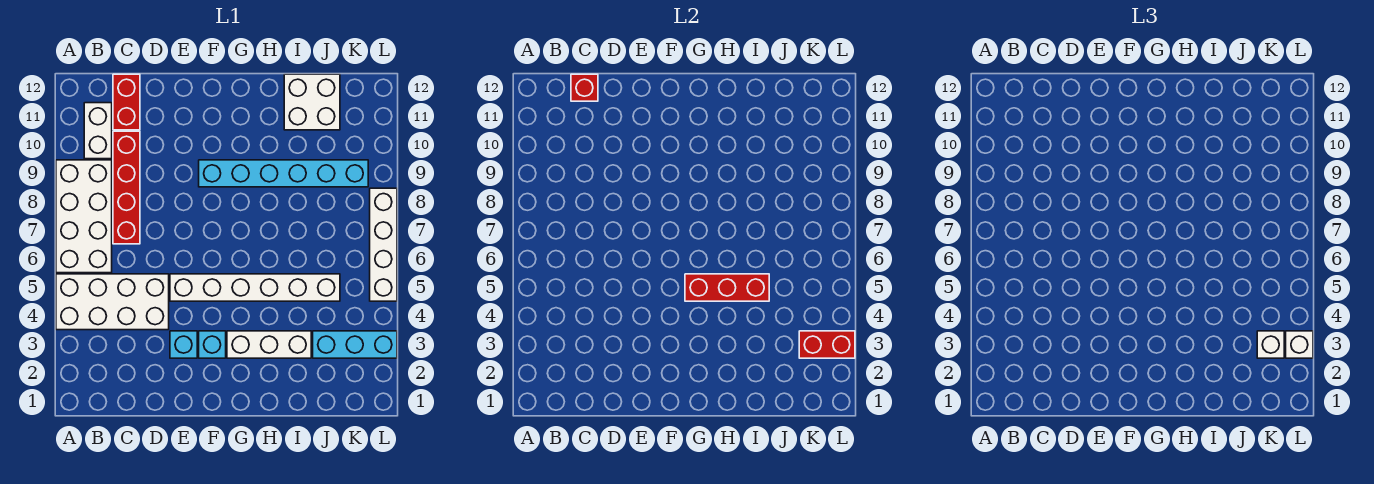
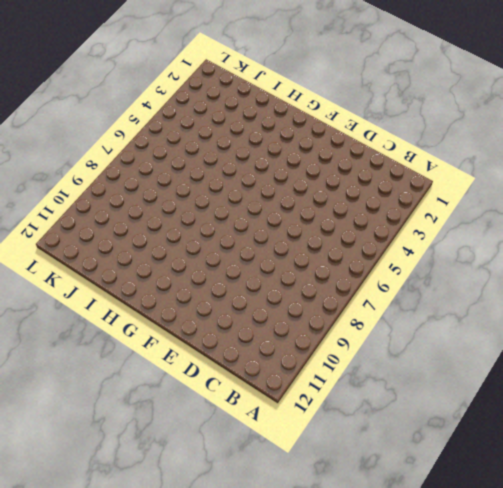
none -> white brick A4:D5 level 1
none -> white brick A6:B9 level 1
none -> white brick B10:B11 level 1

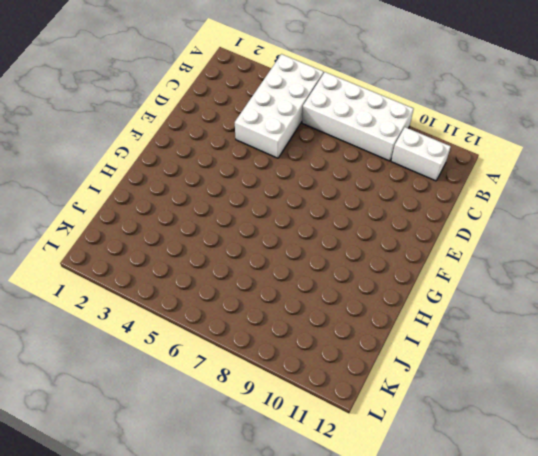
none -> red brick C7:C10 level 1
none -> red brick C11:C12 level 1
none -> cyan brick E3 level 1

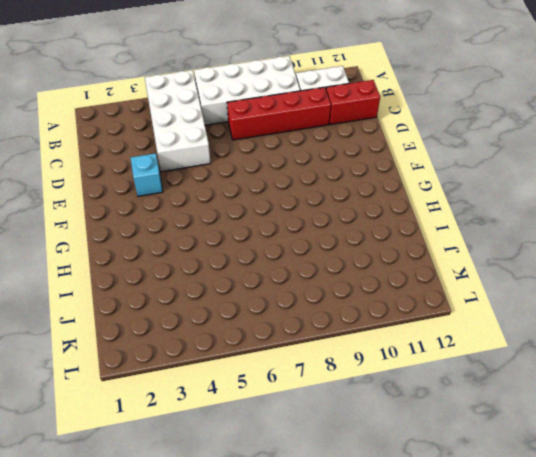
none -> white brick E5:J5 level 1
none -> cyan brick F3 level 1
none -> cyan brick F9:K9 level 1

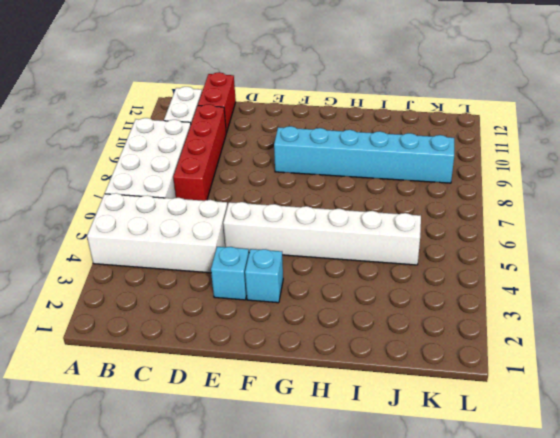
none -> white brick G3:I3 level 1
none -> white brick I11:J12 level 1
none -> cyan brick J3:L3 level 1

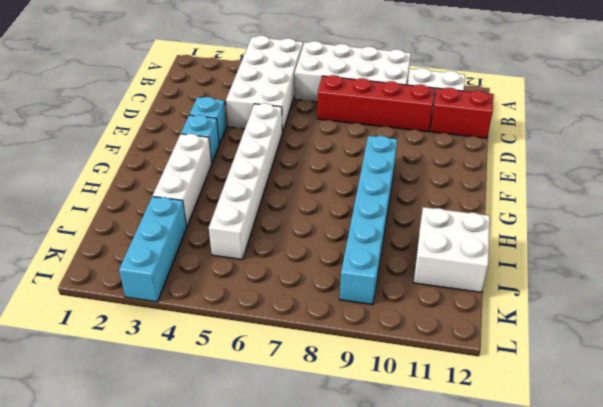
none -> white brick L5:L8 level 1
none -> red brick C12 level 2
none -> red brick G5:I5 level 2

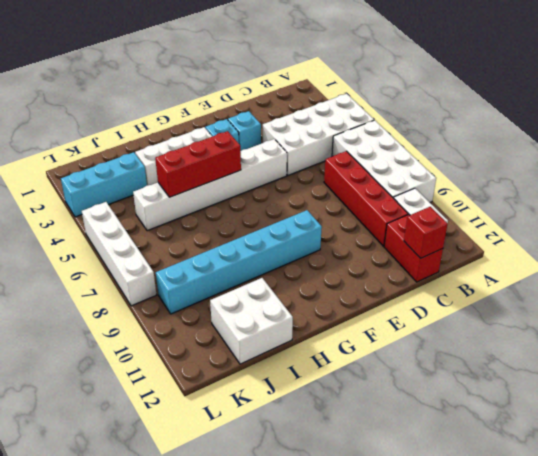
none -> red brick K3:L3 level 2
none -> white brick K3 level 3
none -> white brick L3 level 3

